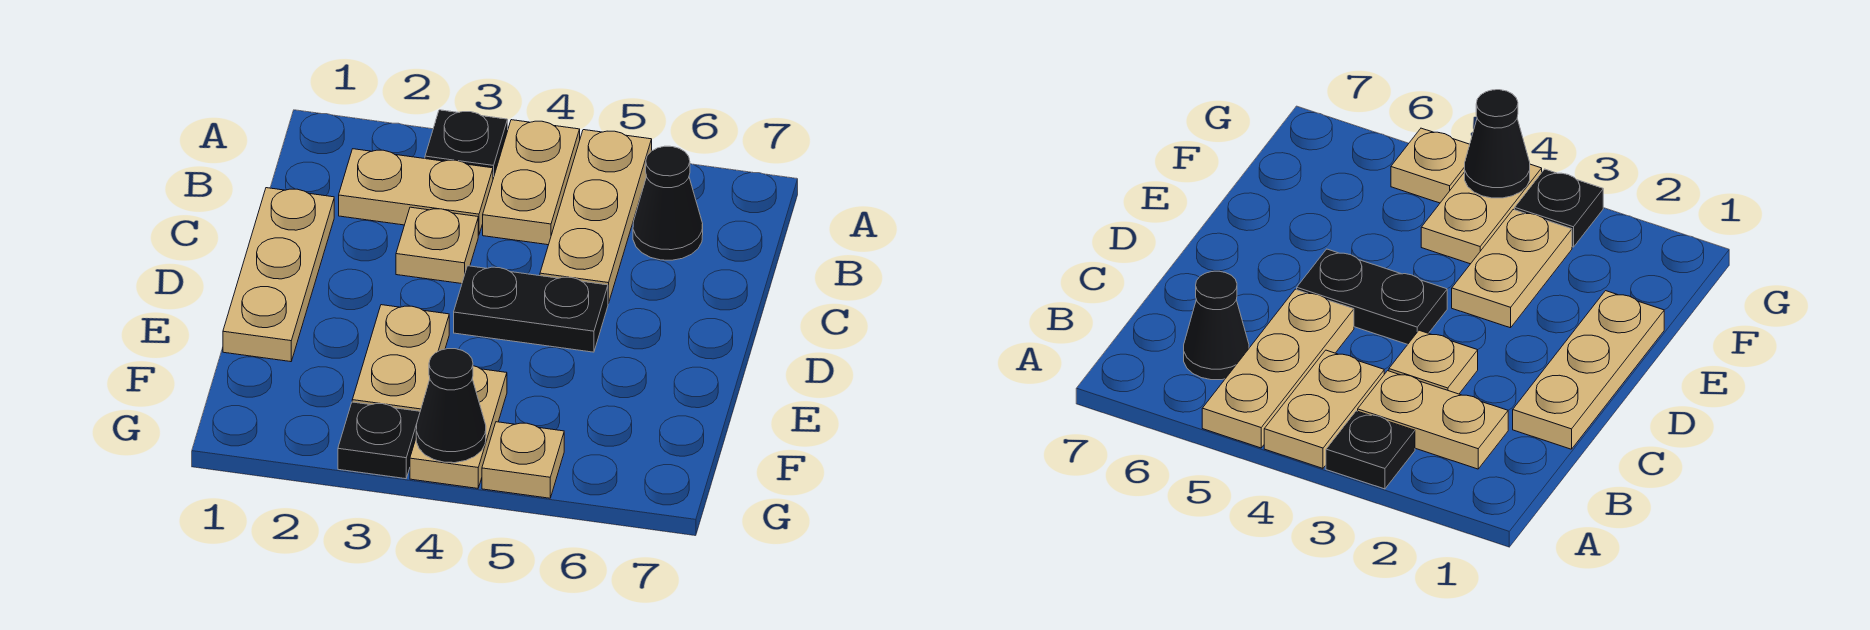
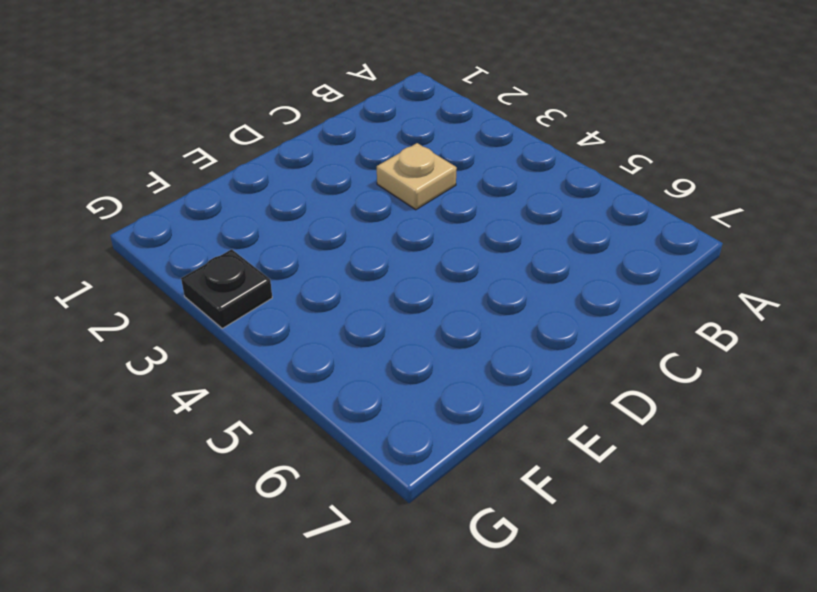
none -> black plate A3 level 1
none -> tan plate A4:B4 level 1
none -> tan plate A5:C5 level 1

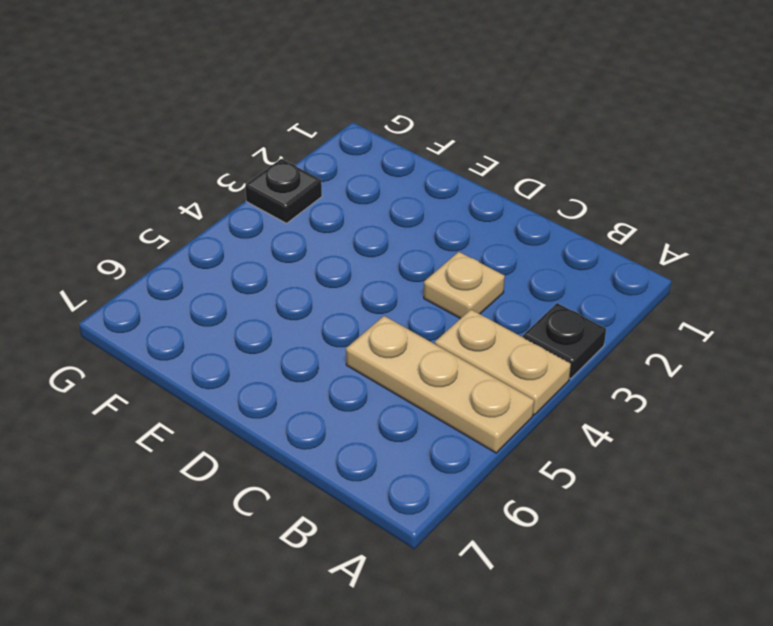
none -> tan plate B2:B3 level 1
none -> black cone B6 level 1
none -> tan plate C1:E1 level 1

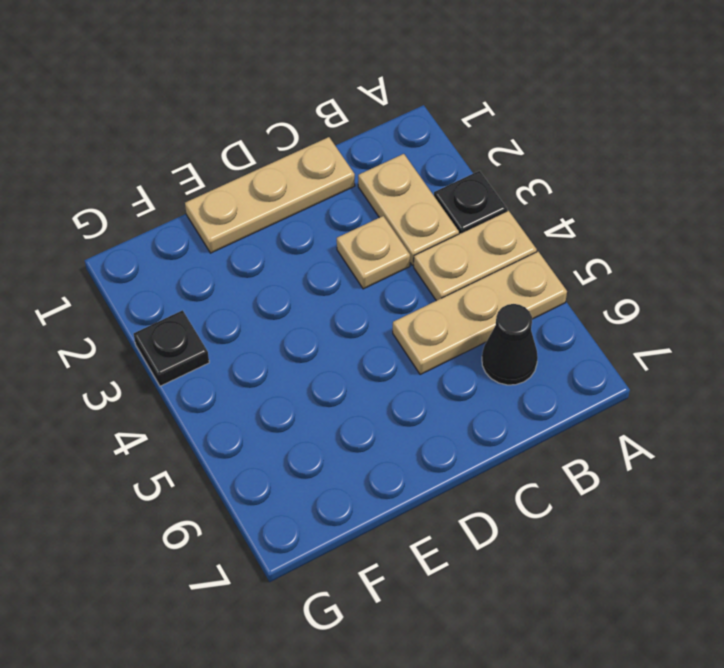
none -> black plate D4:D5 level 1
none -> tan plate E3:F3 level 1
none -> tan plate F4:G4 level 1

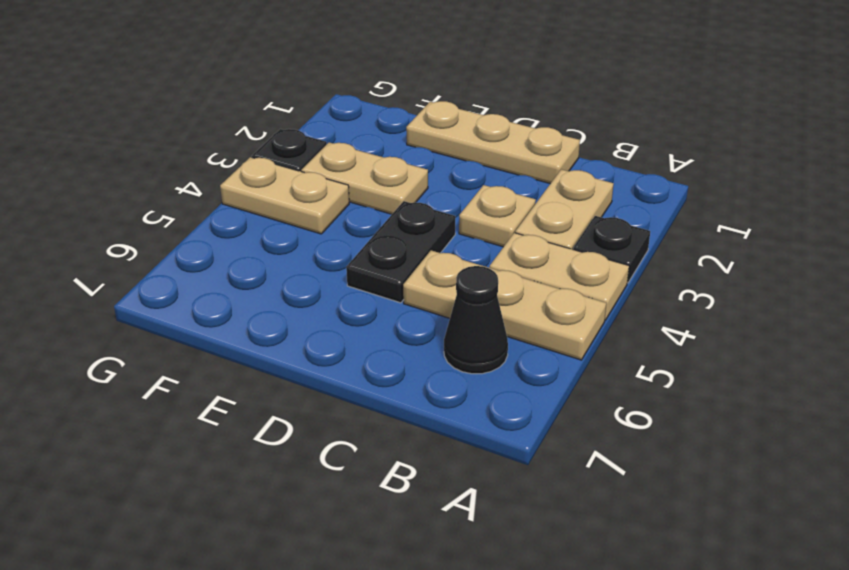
none -> tan plate G5 level 1
none -> black cone G4 level 2

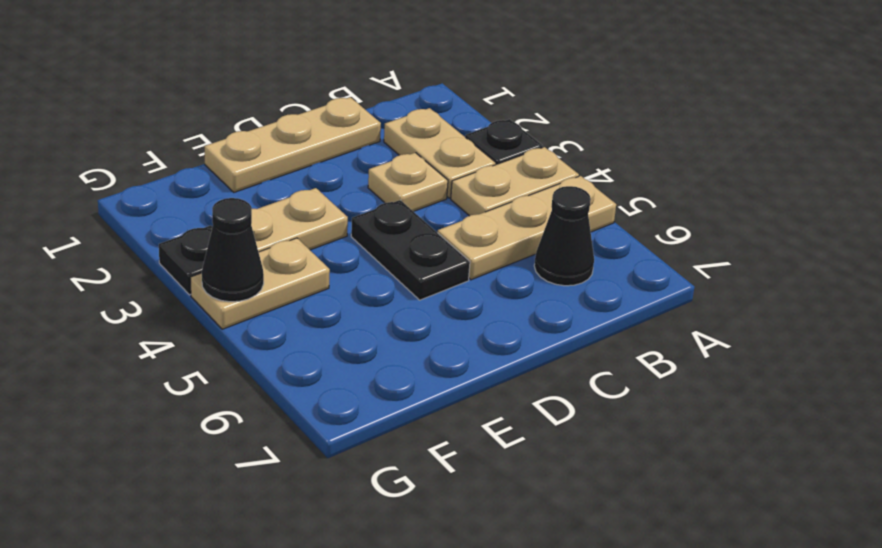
none -> tan plate G5 level 1

